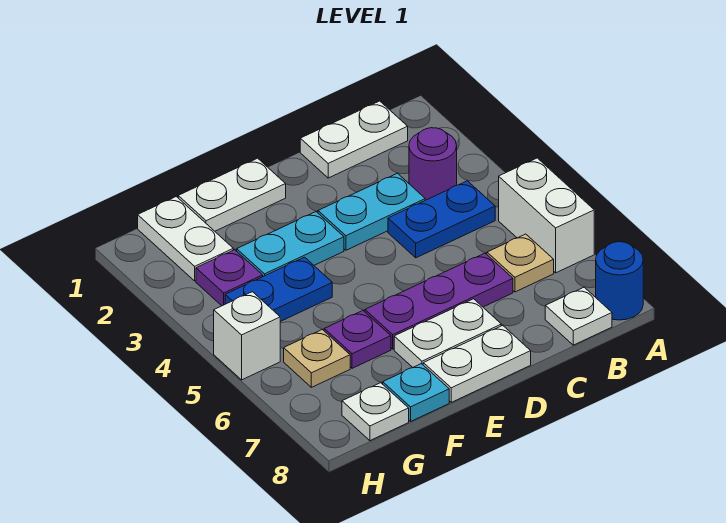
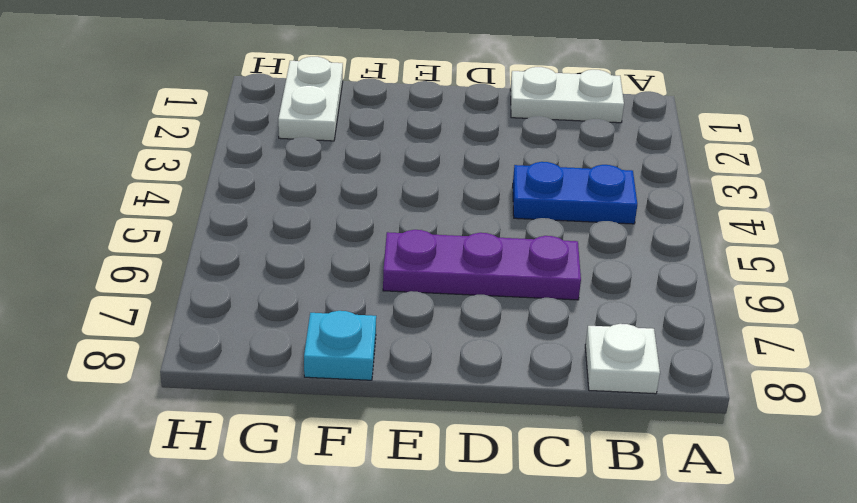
none -> white brick A5:A6 level 1
none -> blue round brick A8 level 1
none -> purple round brick B3 level 1

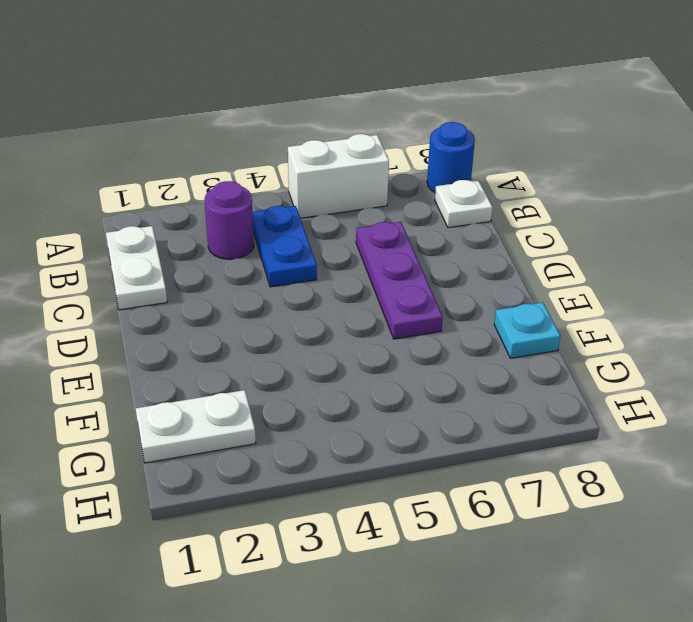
none -> tan plate B6 level 1
none -> cyan plate C3:D3 level 1
none -> white plate D7:E7 level 1

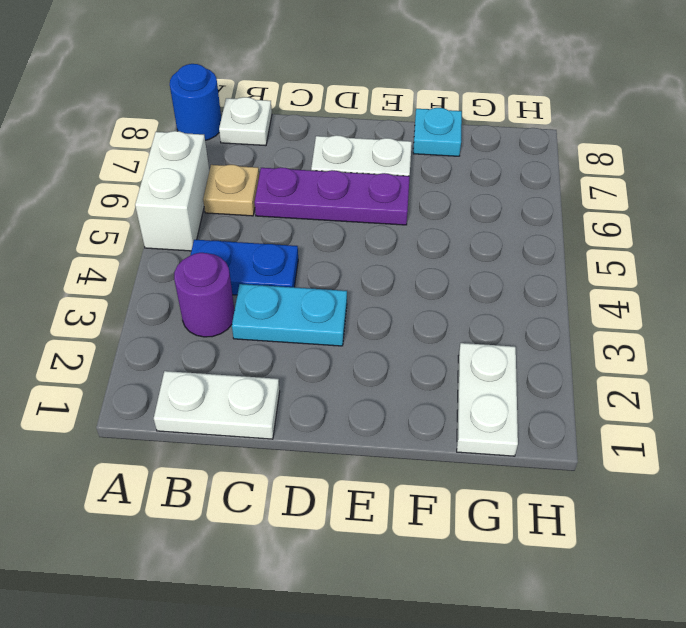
none -> white plate D8:E8 level 1
none -> white plate E1:F1 level 1
none -> cyan plate E3:F3 level 1

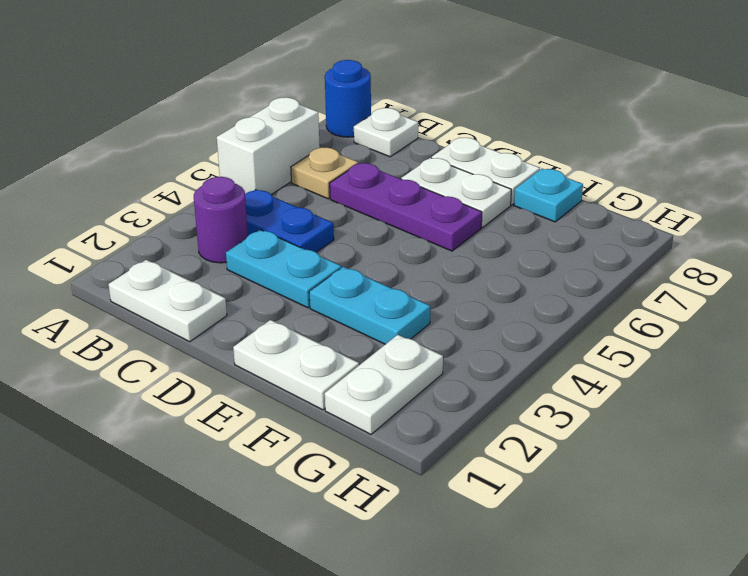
none -> blue plate F4:G4 level 1
none -> purple plate F6 level 1
none -> purple plate G3 level 1

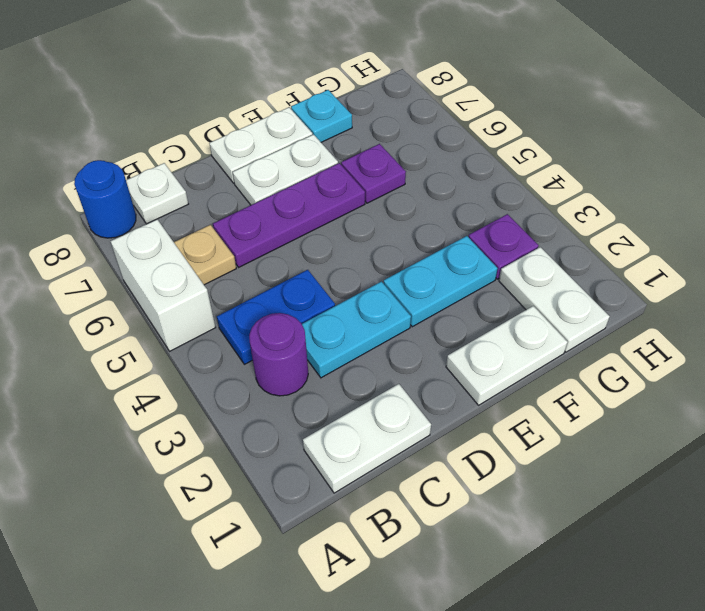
none -> blue plate F4:G4 level 1
none -> tan plate G6 level 1
none -> white plate G8 level 1

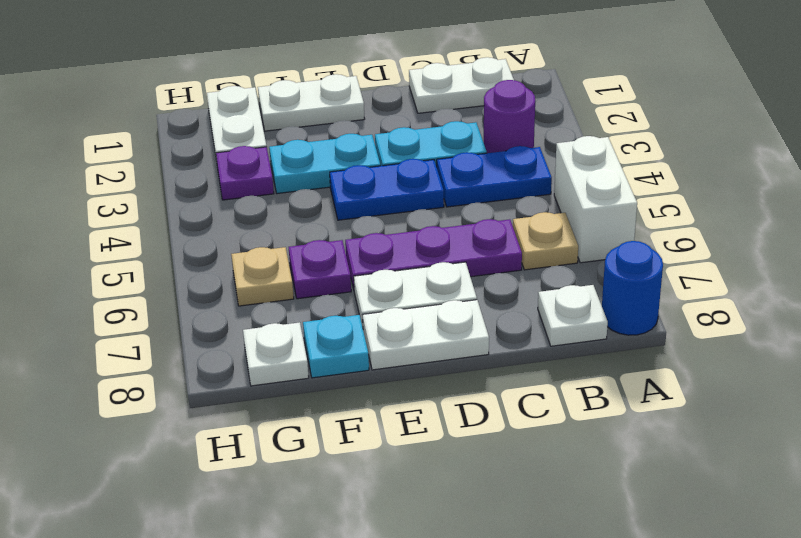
blue plate D4:E4 level 1 -> blue plate F4:G4 level 1
none -> white brick H5 level 1

